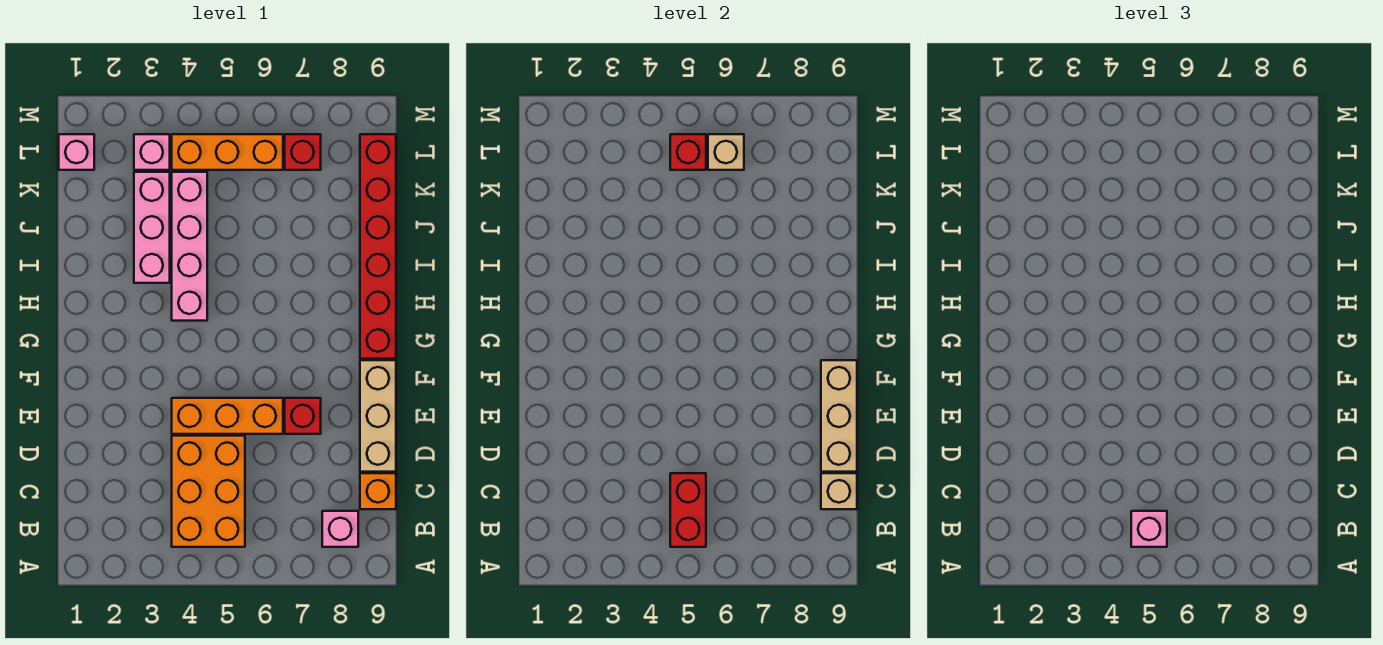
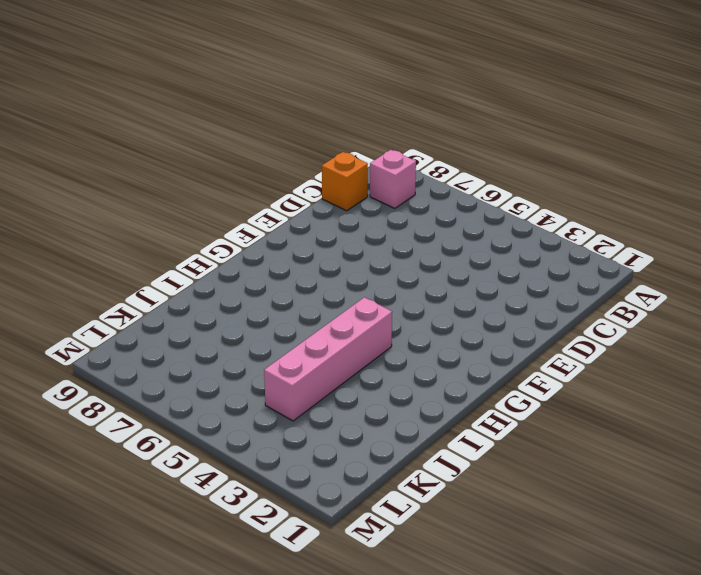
none -> orange brick B4:D5 level 1
none -> tan brick D9:F9 level 1
none -> orange brick E4:E6 level 1

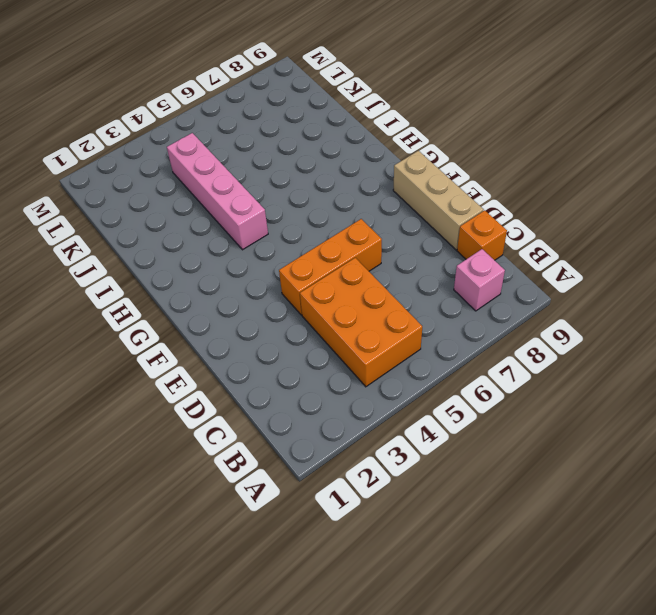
none -> red brick E7 level 1
none -> red brick G9:L9 level 1
none -> pink brick I3:K3 level 1

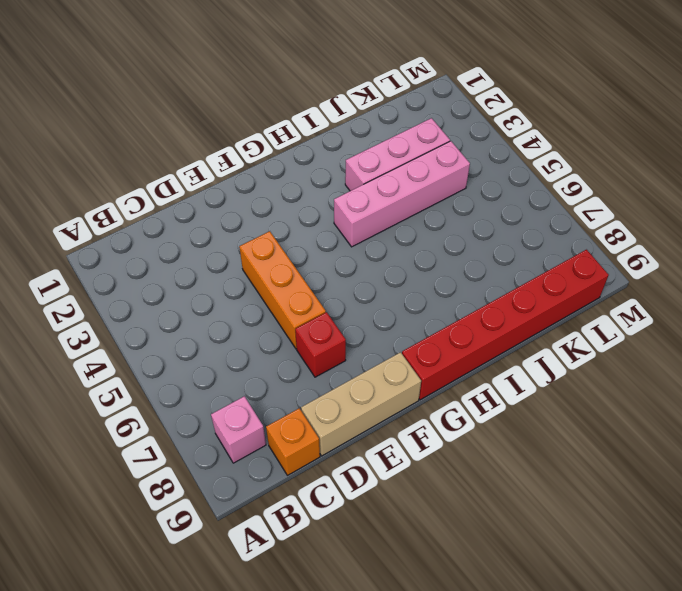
none -> orange brick B4:D5 level 1
none -> pink brick L1 level 1
none -> pink brick L3 level 1

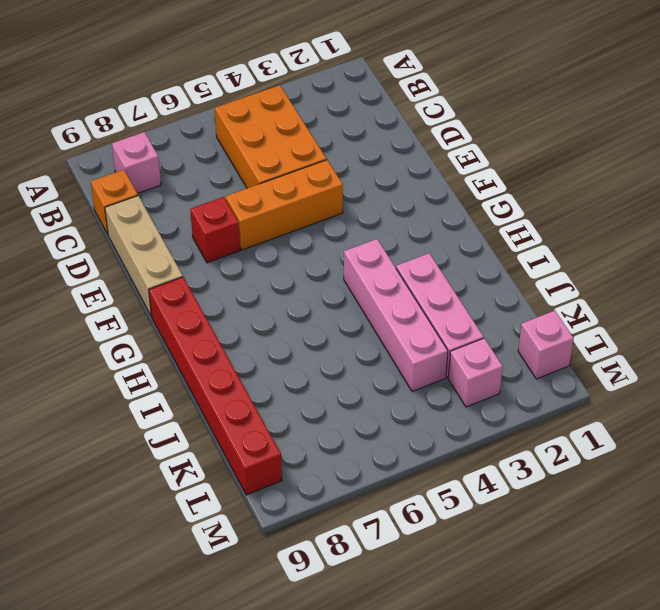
none -> orange brick L4:L6 level 1
none -> red brick L7 level 1
none -> red brick B5:C5 level 2

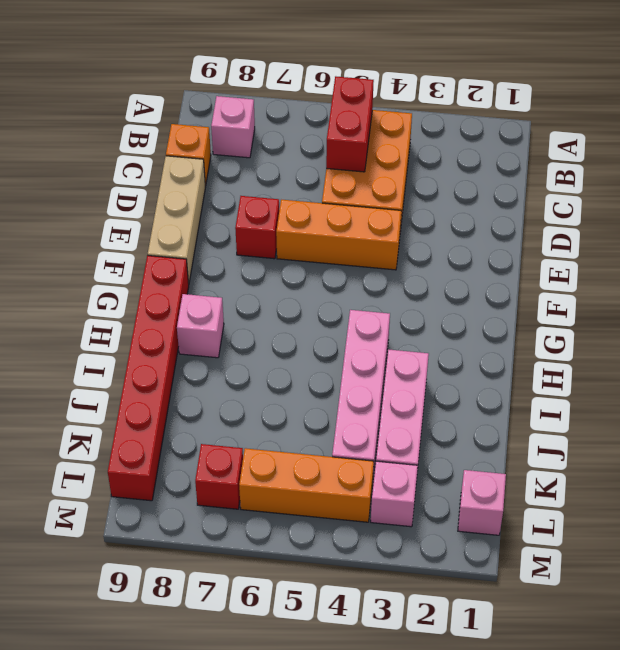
pink brick H8 level 1 -> pink brick B5 level 3
none -> tan brick C9 level 2
none -> tan brick D9:F9 level 2
none -> red brick L5 level 2

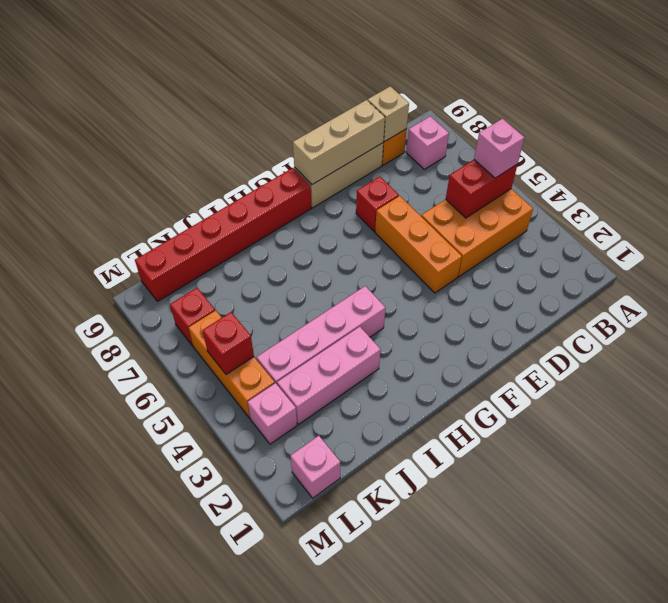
none -> tan brick L6 level 2

